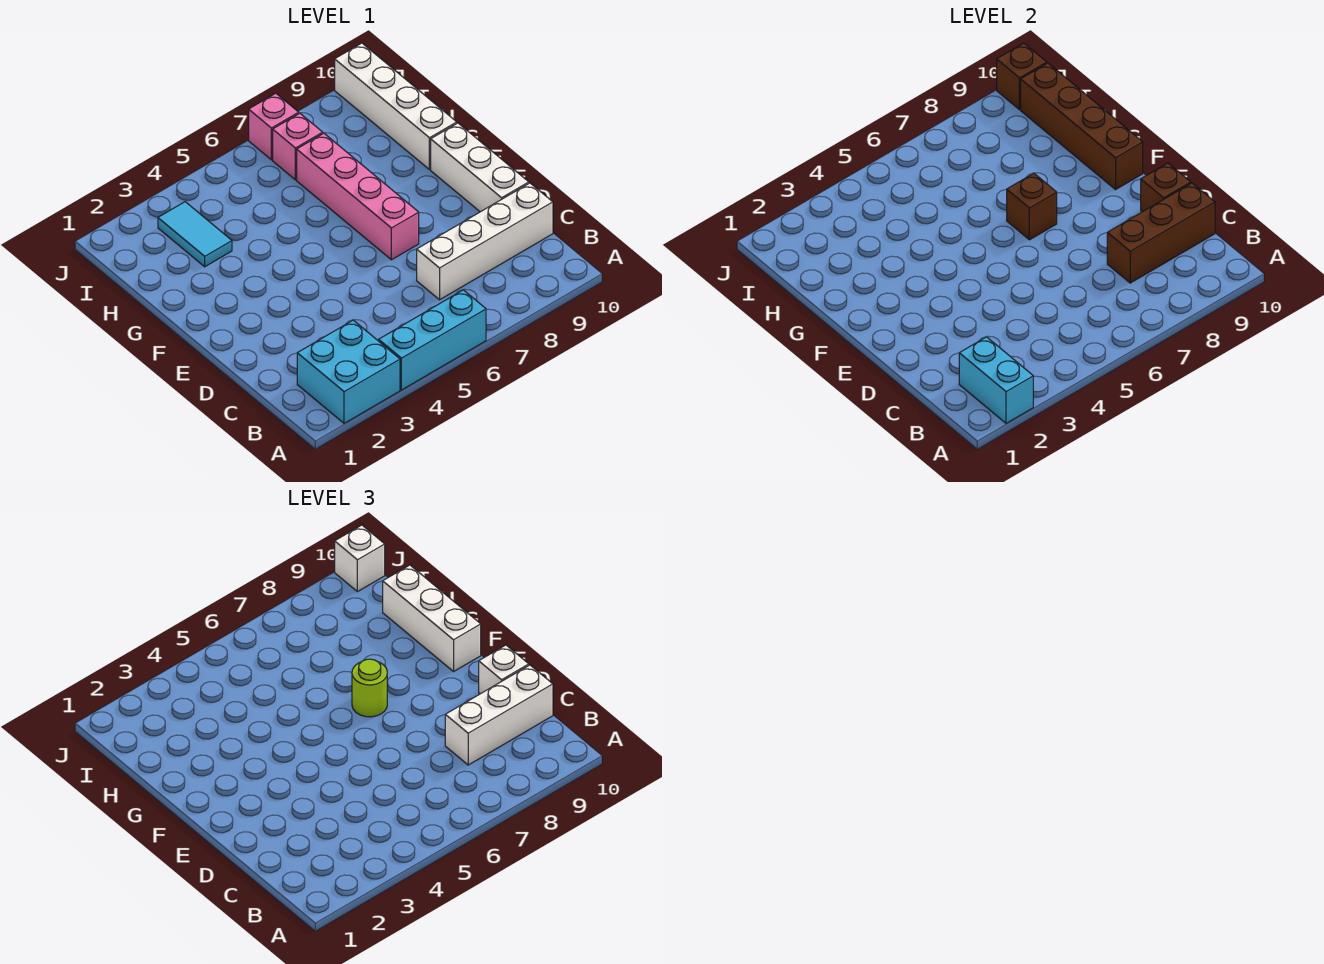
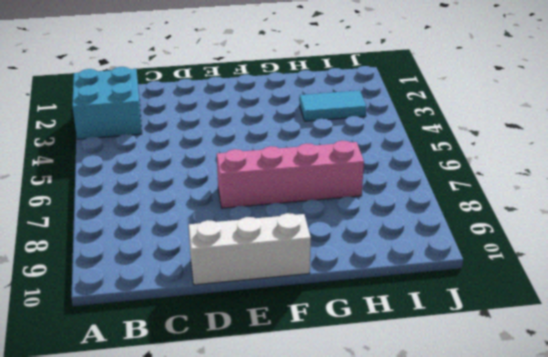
none -> cyan brick A4:A6 level 1
none -> white brick C7:C10 level 1
none -> white brick G10:J10 level 1

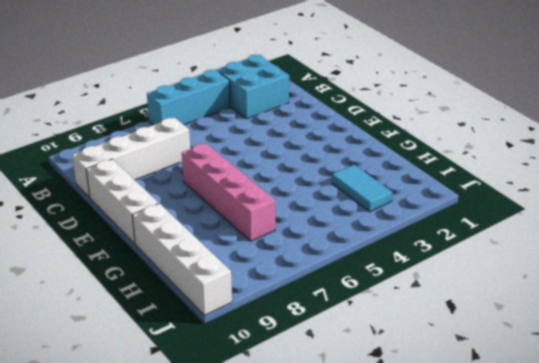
none -> pink brick I7 level 1
none -> pink brick J7 level 1
none -> cyan brick A2:B2 level 2

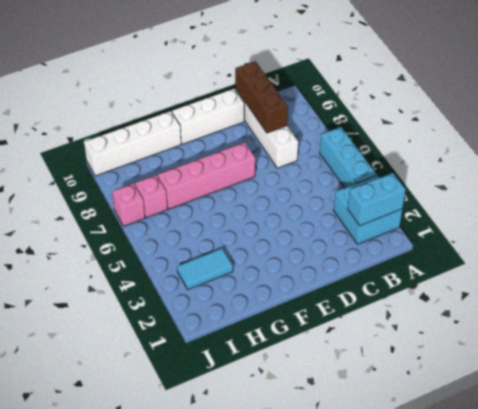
none -> brown brick D10 level 2
none -> brown brick F7 level 2
none -> brown brick F10:I10 level 2

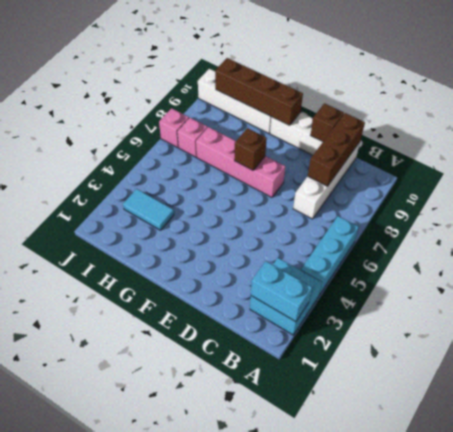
none -> brown brick J10 level 2
none -> white brick C8:C10 level 3
none -> white brick D10 level 3

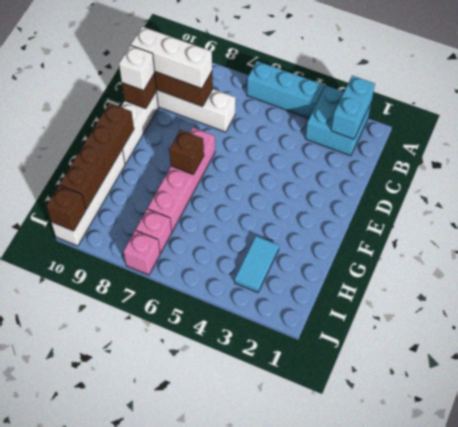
none -> lime round brick F7 level 3
none -> white brick F10:H10 level 3
none -> white brick J10 level 3

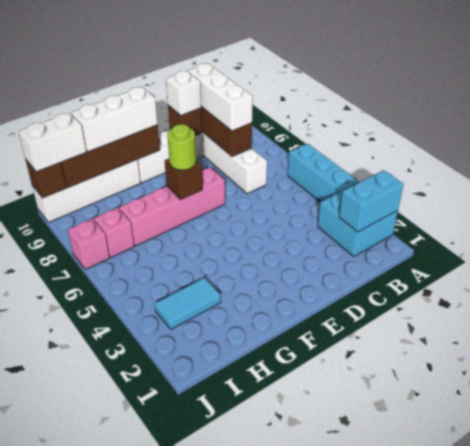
white brick I10:J10 level 3 -> white brick J10 level 3

